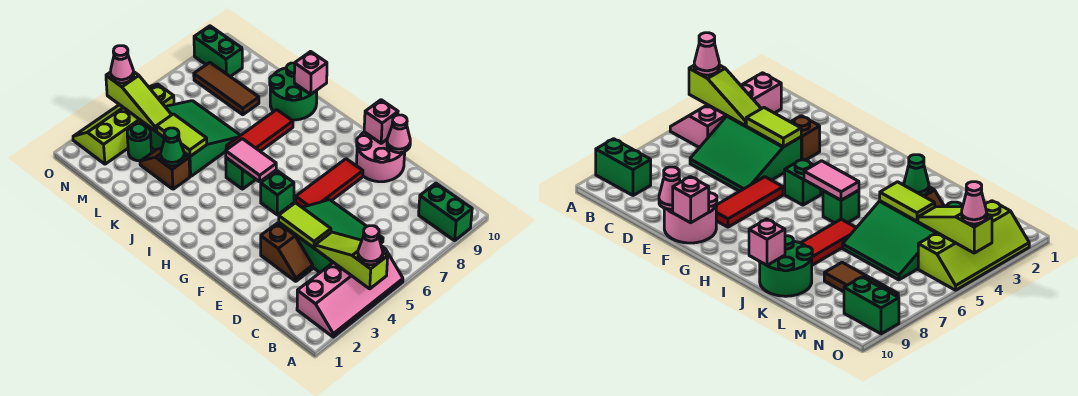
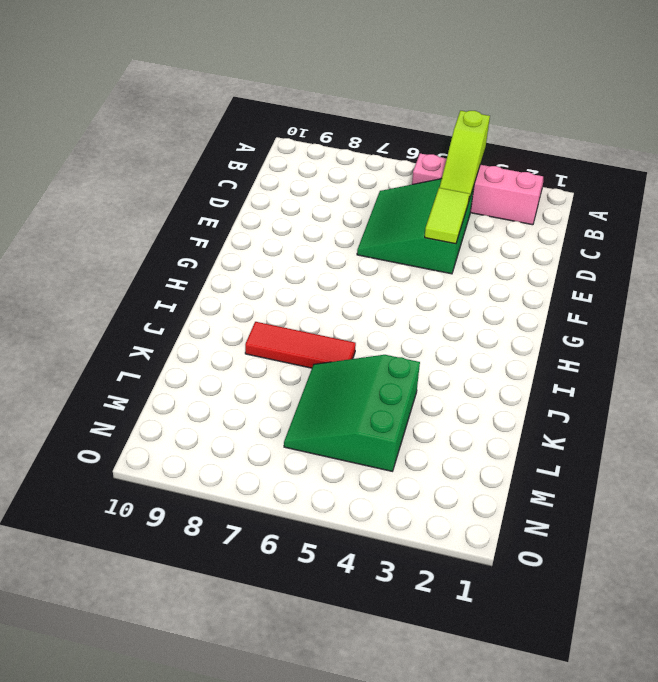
none -> green brick A9:B9 level 1
none -> brown slope D3:E3 level 1 top E
none -> pink round brick E9:F10 level 1

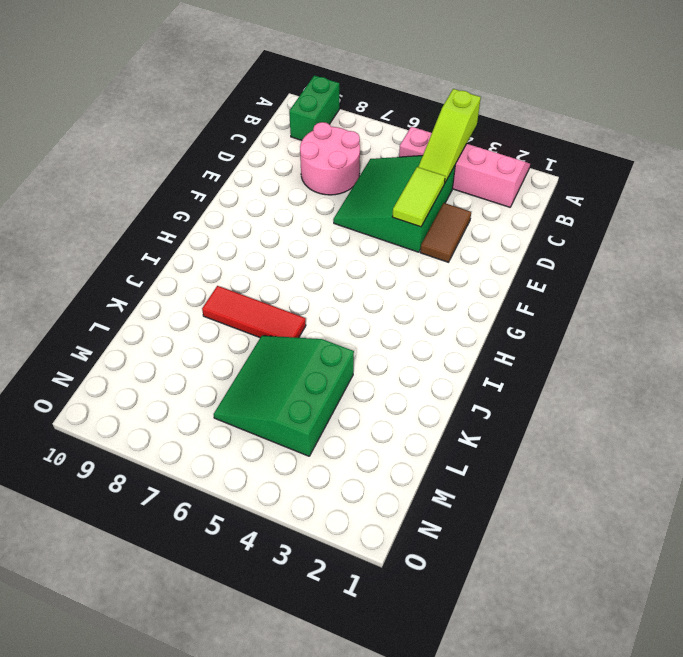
pink round brick C7:D8 level 1 -> pink round brick E9:F10 level 1
brown tile D3:E3 level 1 -> brown slope D3:E3 level 1 top E
none -> red tile F6:F8 level 1
none -> green brick G5 level 1
none -> green brick I5 level 1

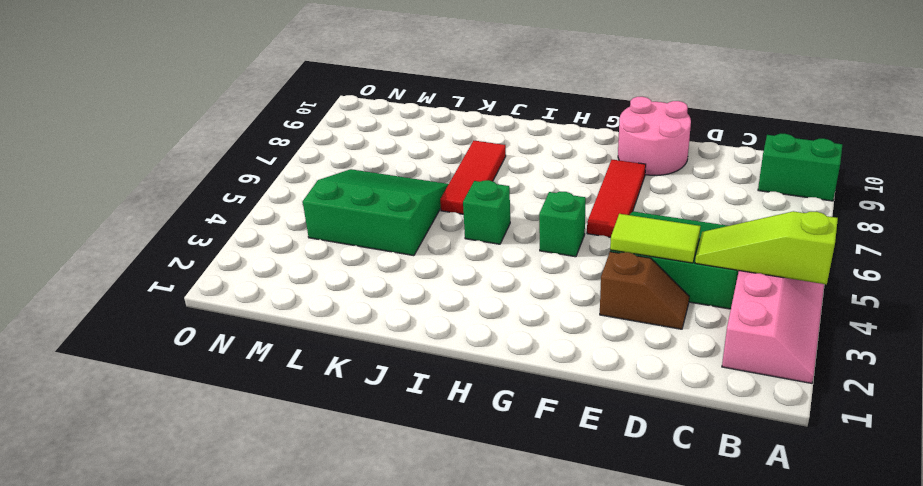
none -> green round brick J9:K10 level 1
none -> brown slope K3:L3 level 1 top K
none -> brown tile L8:N8 level 1

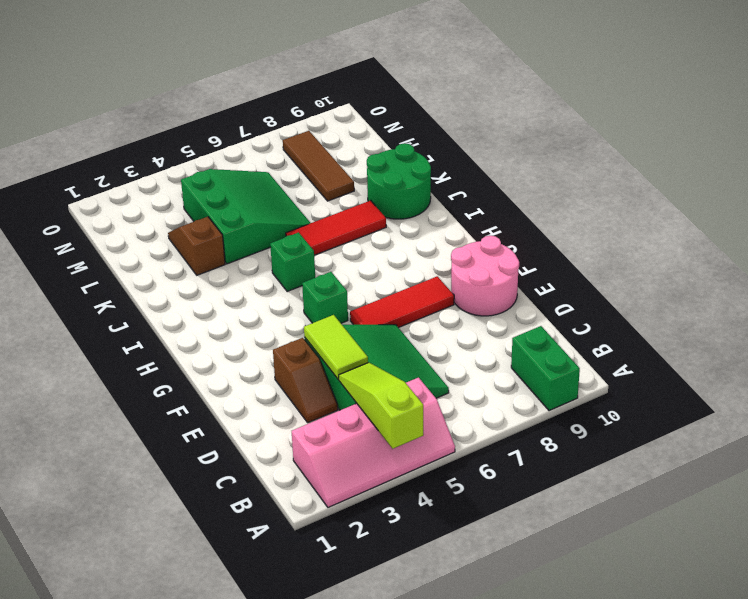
none -> green round brick M3 level 1
none -> lime slope N2:O5 level 1 top N
none -> green brick N9:O9 level 1

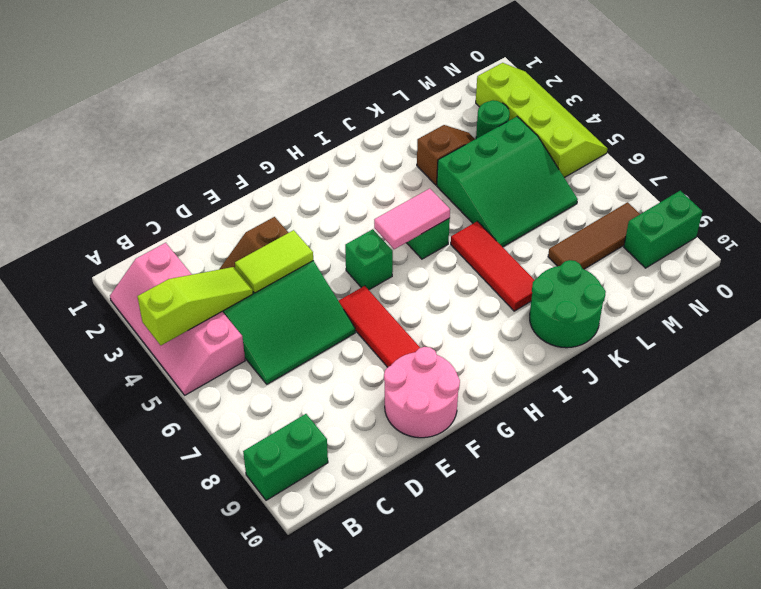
none -> pink cone E10 level 2
none -> pink brick F10 level 2
none -> pink brick J10 level 2

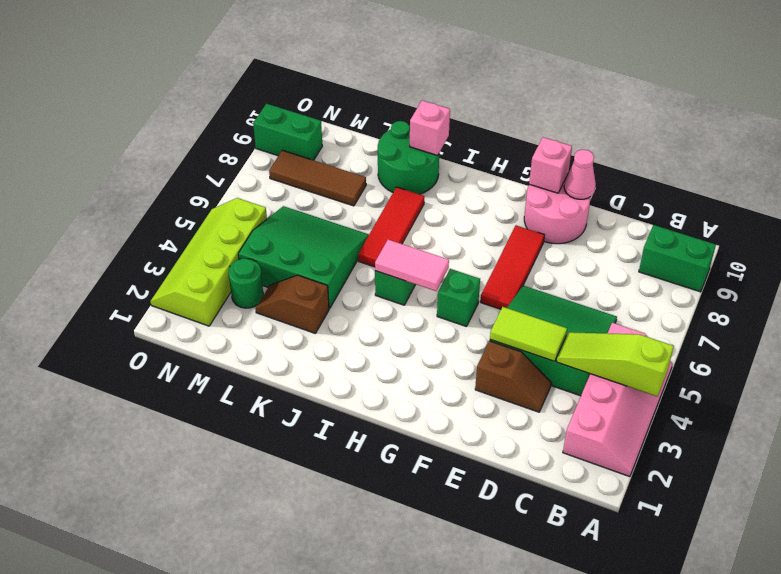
none -> green cone K3 level 2
none -> lime tile K4:L4 level 2
none -> lime slope M4:O4 level 2 top O

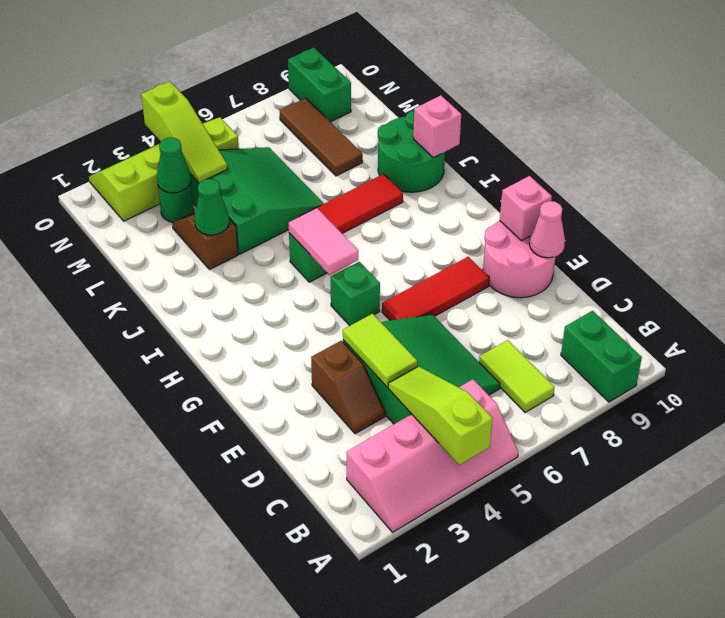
lime tile B7:C7 level 1 -> lime tile K4:L4 level 2
green cone M3 level 2 -> none
none -> pink cone A4 level 3
none -> pink cone O4 level 3

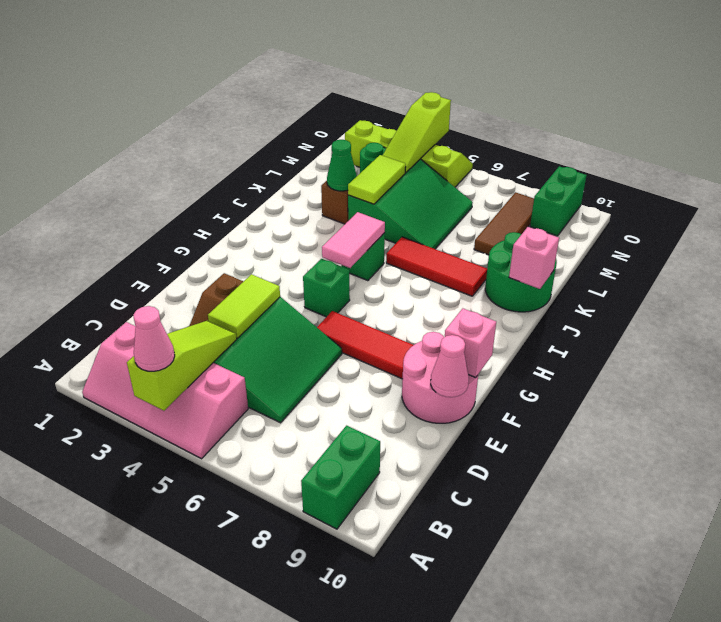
none -> pink cone O4 level 3

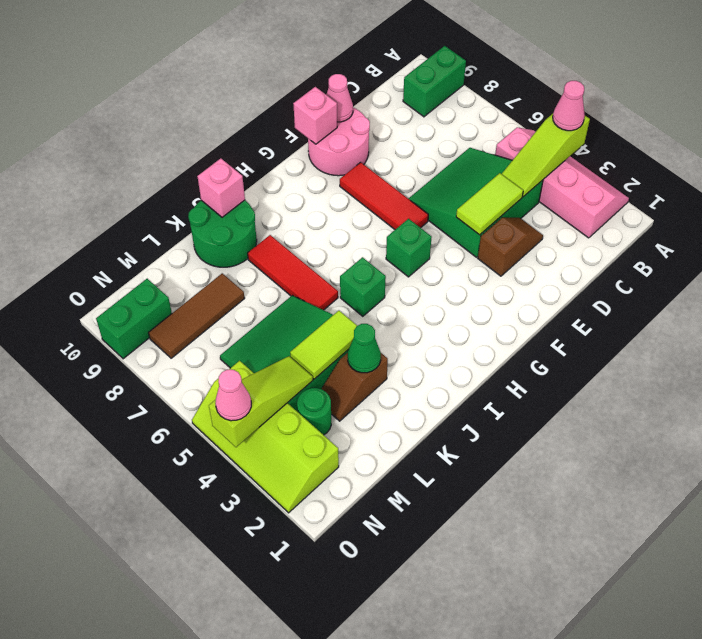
none -> pink tile H5:I5 level 2

